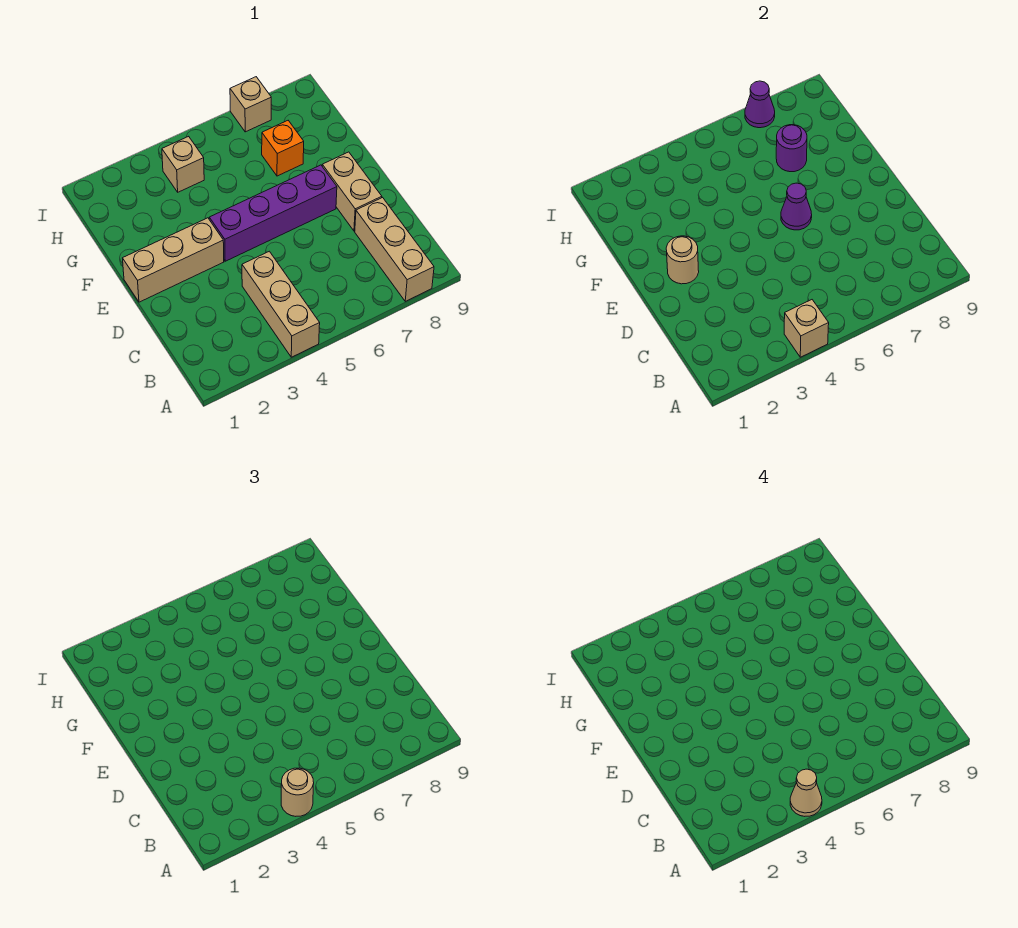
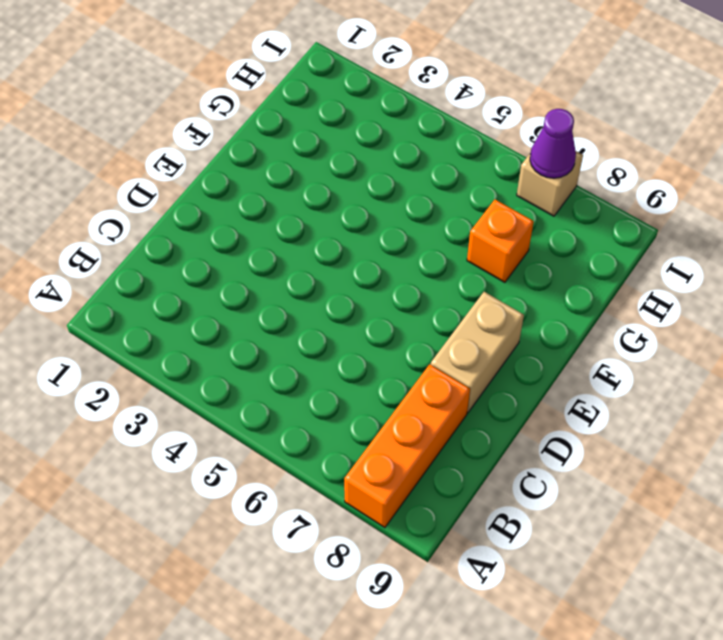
orange brick A8:C8 level 1 -> tan brick A8:C8 level 1
none -> tan brick A4:C4 level 1
none -> tan brick E1:E3 level 1
none -> purple brick E4:E7 level 1

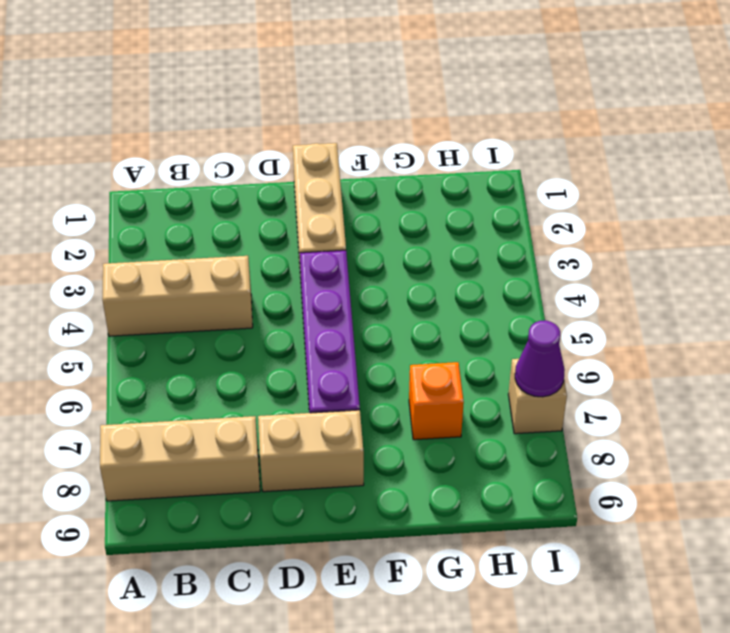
none -> tan brick H4 level 1
none -> tan brick A4 level 2
none -> tan round brick E2 level 2

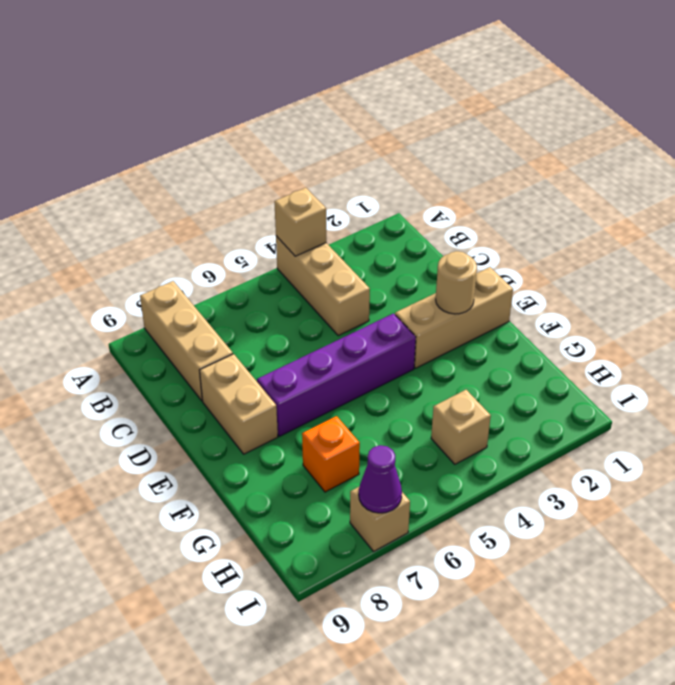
none -> purple cone E6 level 2
none -> purple round brick G7 level 2
none -> tan round brick A4 level 3

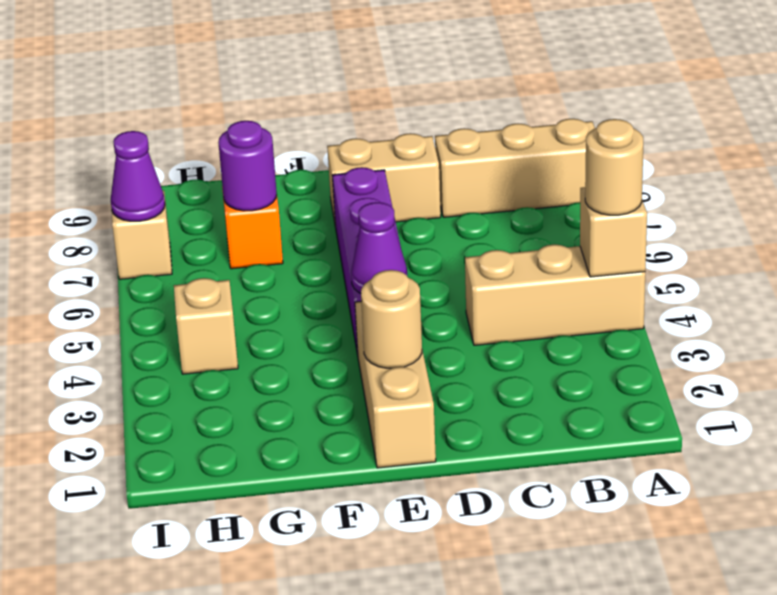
purple cone E4 level 2 -> purple cone E6 level 2
none -> tan cone A4 level 4

